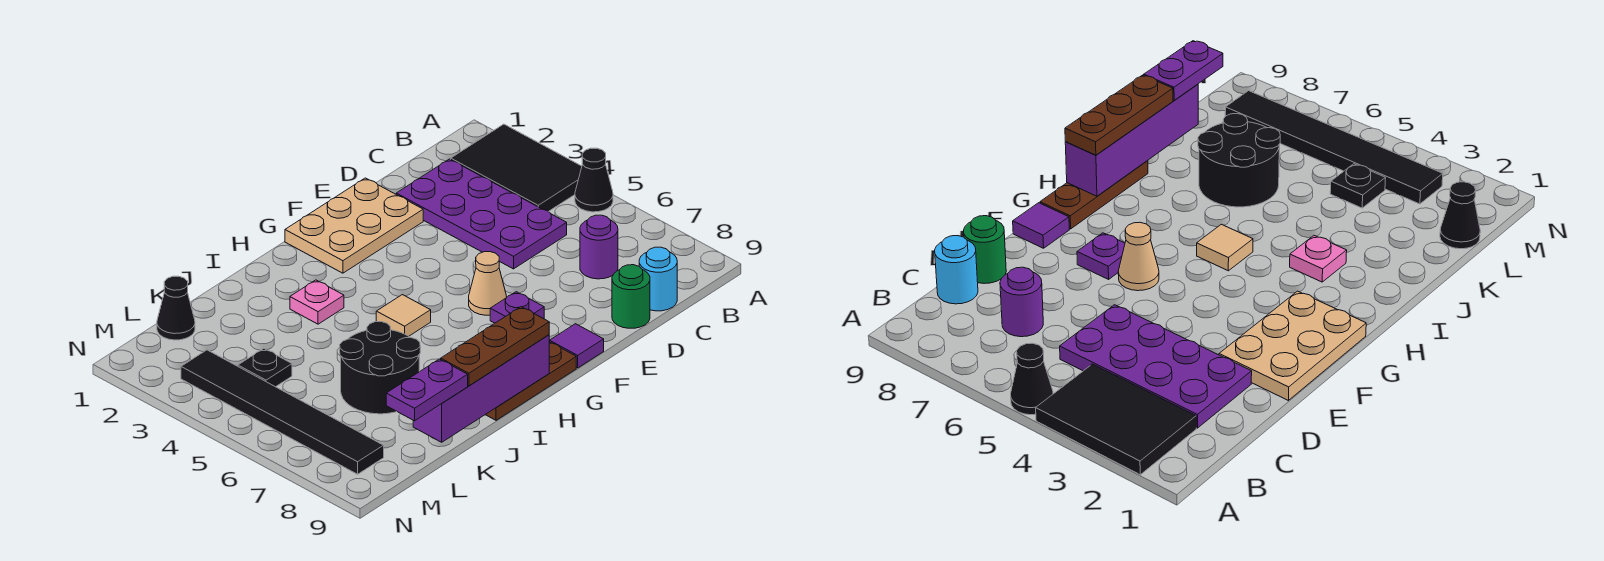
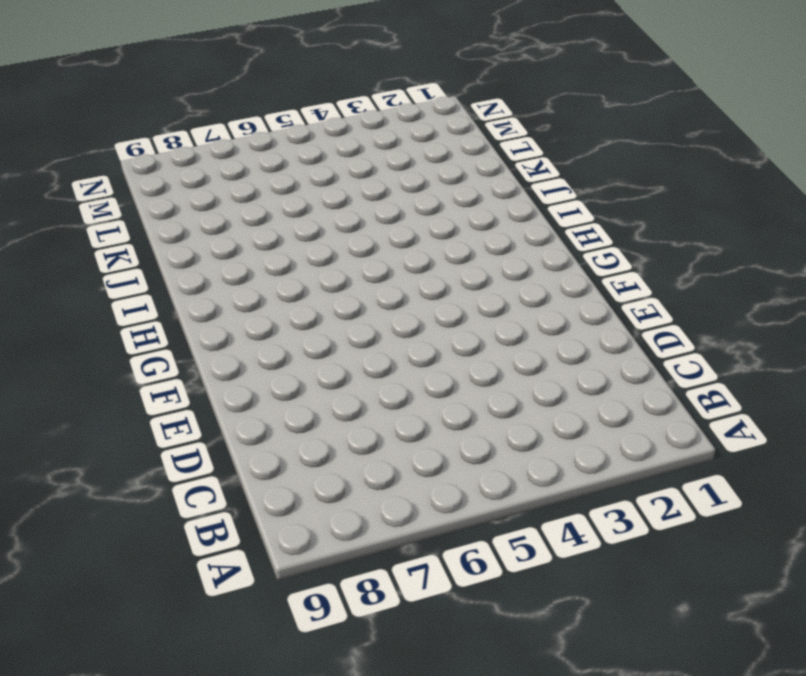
none -> black tile A2:B4 level 1
none -> black cone A5 level 1
none -> purple plate C2:D5 level 1

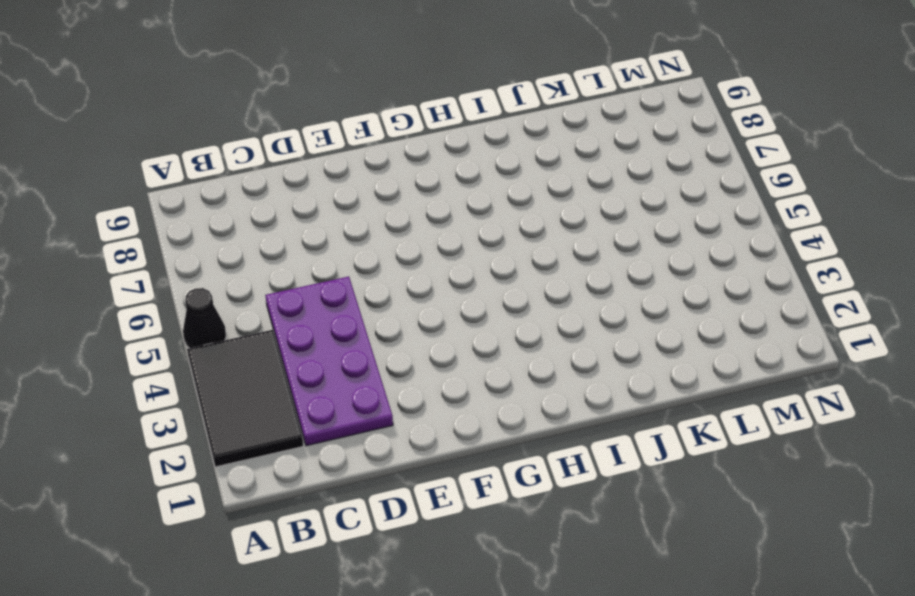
none -> purple round brick C7 level 1
none -> cyan round brick C9 level 1
none -> green round brick D9 level 1

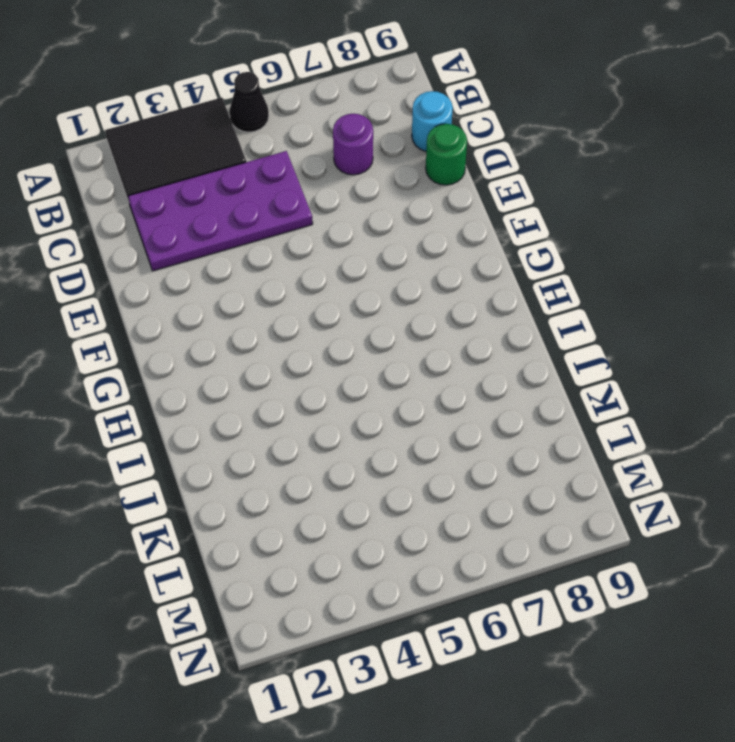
none -> tan plate E1:G2 level 1
none -> tan cone F6 level 1
none -> purple plate F7 level 1

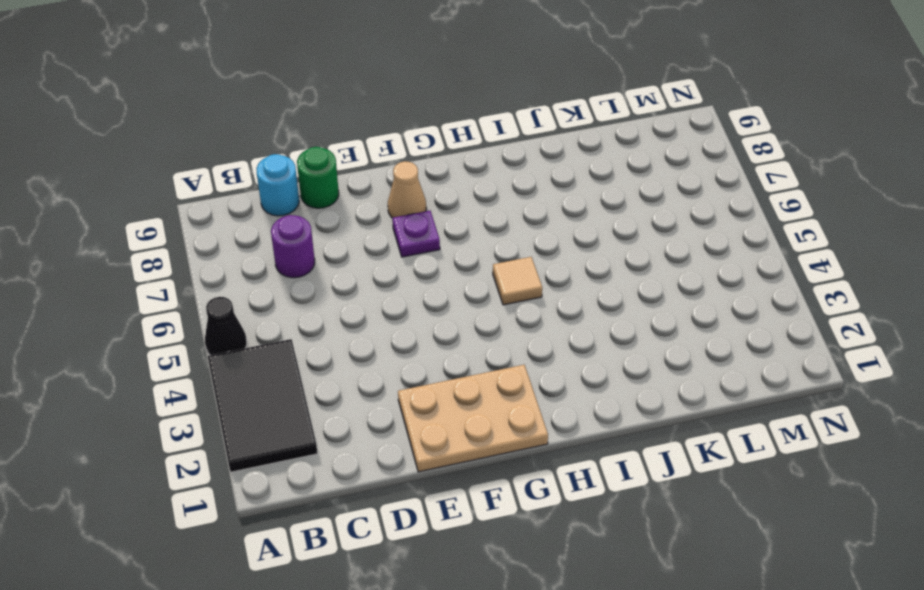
tan cone F8 level 1 -> tan cone F6 level 1
none -> purple plate C2:D5 level 1
none -> purple tile F9 level 1
none -> brown plate G9:I9 level 1

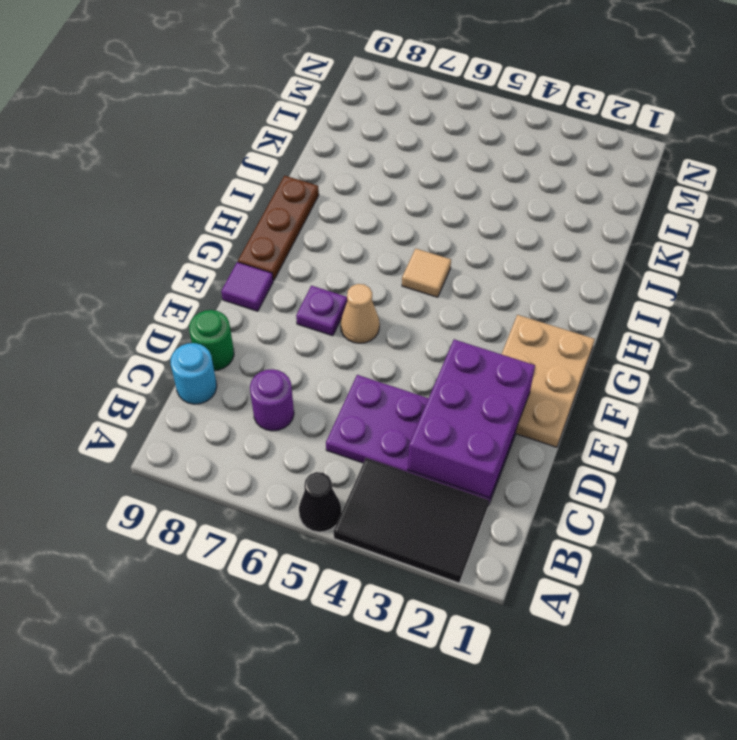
purple brick C2:E3 level 2 -> none
none -> pink plate I3 level 1
none -> black round brick J6:K7 level 1
none -> black cone L1 level 1

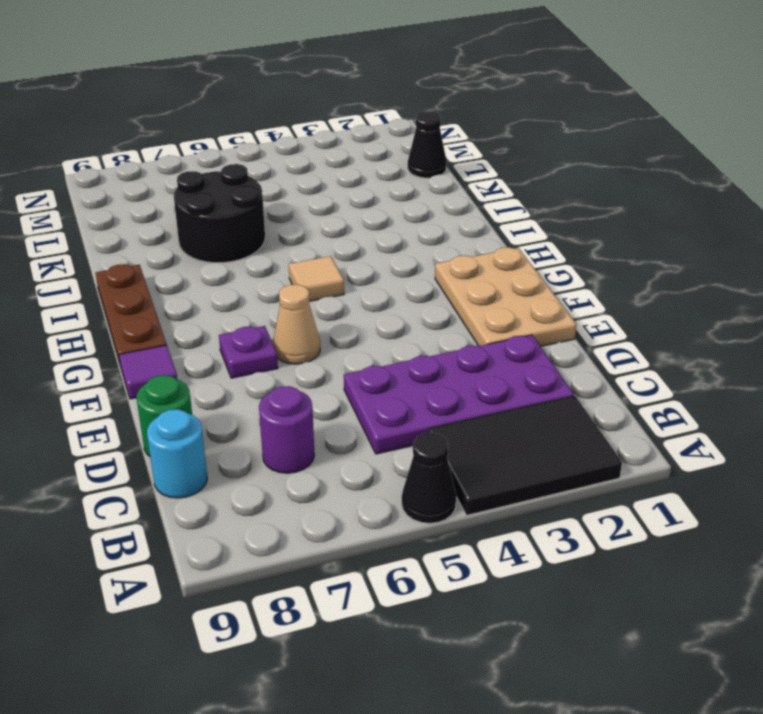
none -> pink plate I3 level 1
none -> black plate L4 level 1
none -> black tile M3:M8 level 1

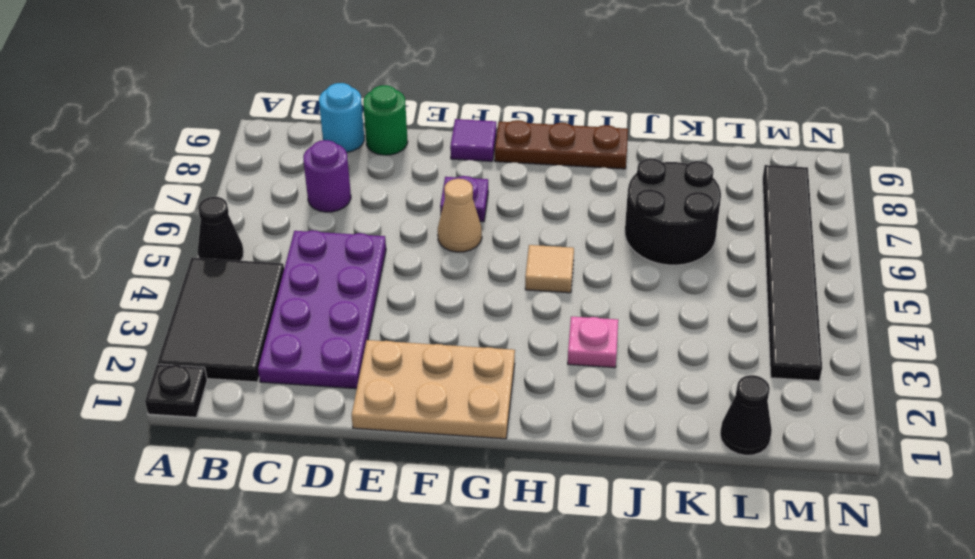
black plate A1 level 1 -> black plate L4 level 1
none -> purple brick H9:K9 level 2
none -> brown plate H9:J9 level 3
none -> purple plate K9:L9 level 3

